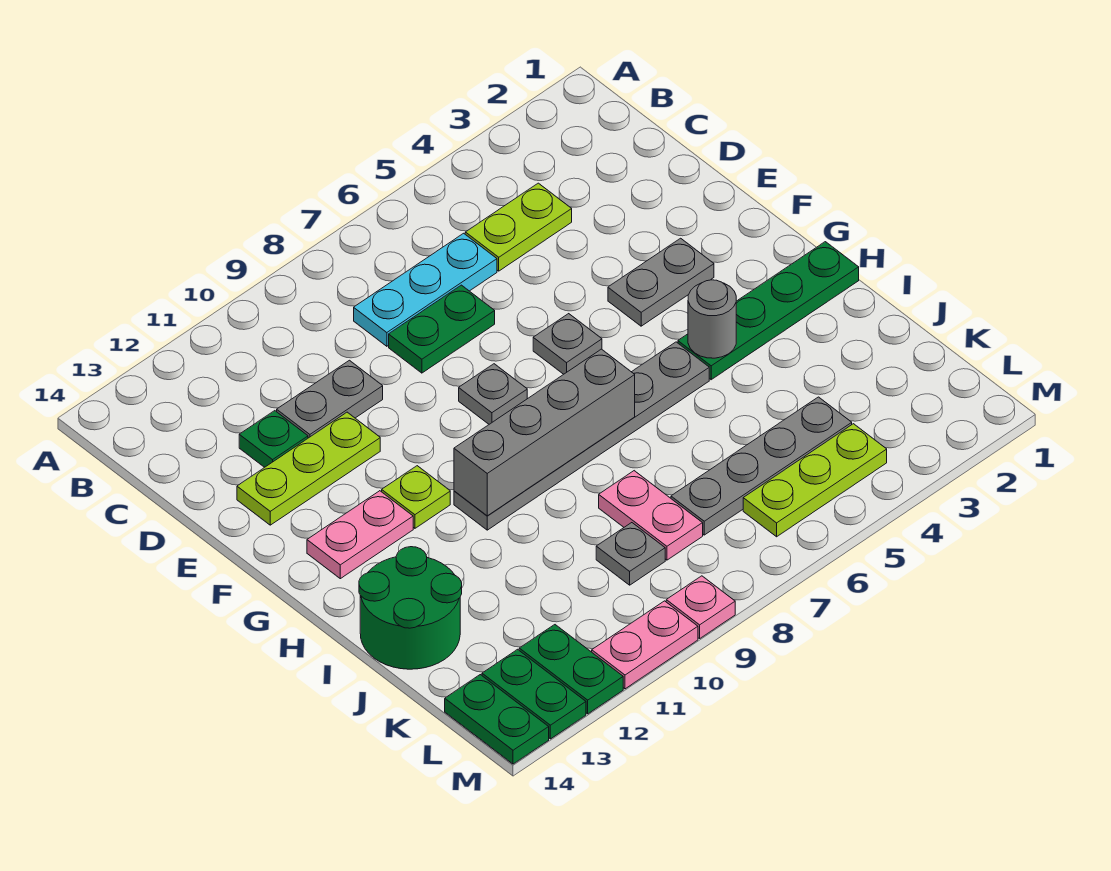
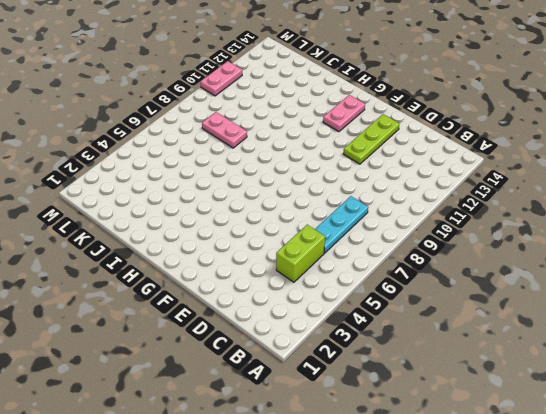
lime brick C4:C5 level 1 -> lime plate C4:C5 level 1
none -> green plate D7:D8 level 1
none -> grey plate D10:D11 level 1
none -> green plate D12 level 1

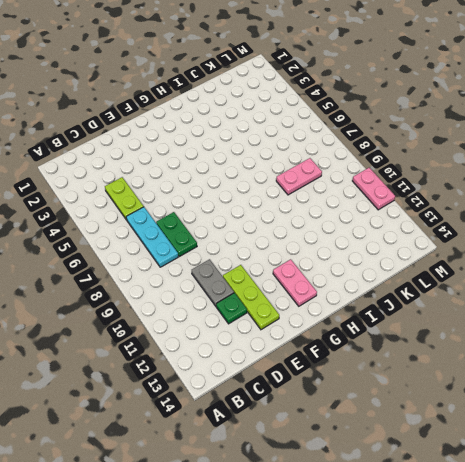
none -> grey plate F3:F4 level 1
none -> grey plate F6 level 1
none -> grey plate F8 level 1

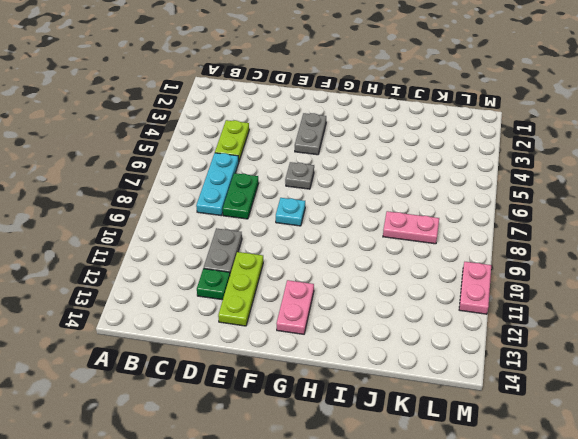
cyan plate F8 level 1 -> grey plate F8 level 1
none -> lime plate G11 level 1
none -> green plate H1:H4 level 1
none -> grey plate H5:H10 level 1

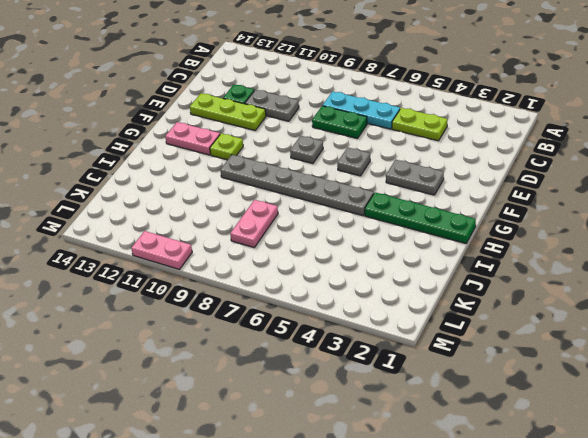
none -> green round brick I13:J14 level 1
none -> grey plate K4:K7 level 1
none -> grey plate K9 level 1

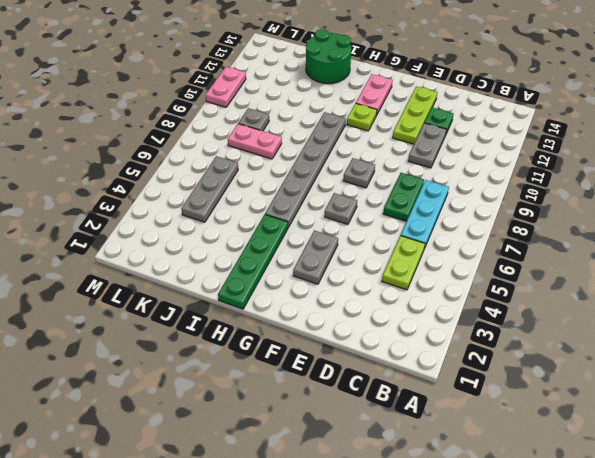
grey plate K4:K6 level 1 -> grey plate K4:K7 level 1
none -> lime plate L4:L6 level 1
none -> green plate L12:M12 level 1
none -> green plate L13:M13 level 1

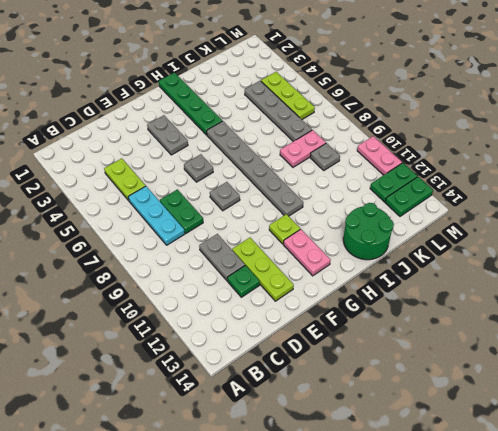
none -> green plate L14:M14 level 1
none -> pink plate M9 level 1
none -> grey round brick H4 level 2

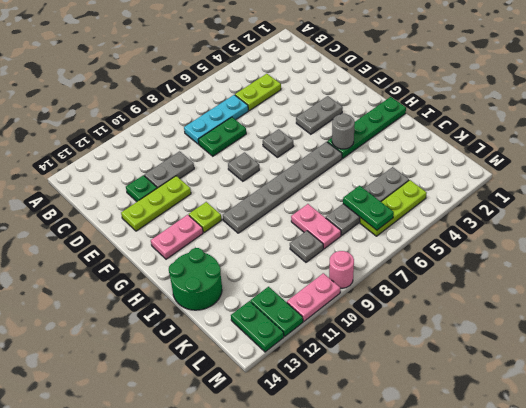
green plate K6:L6 level 2 -> green plate L14:M14 level 1
pink round brick M9 level 1 -> pink plate M9 level 1
none -> grey brick H7:H10 level 2

